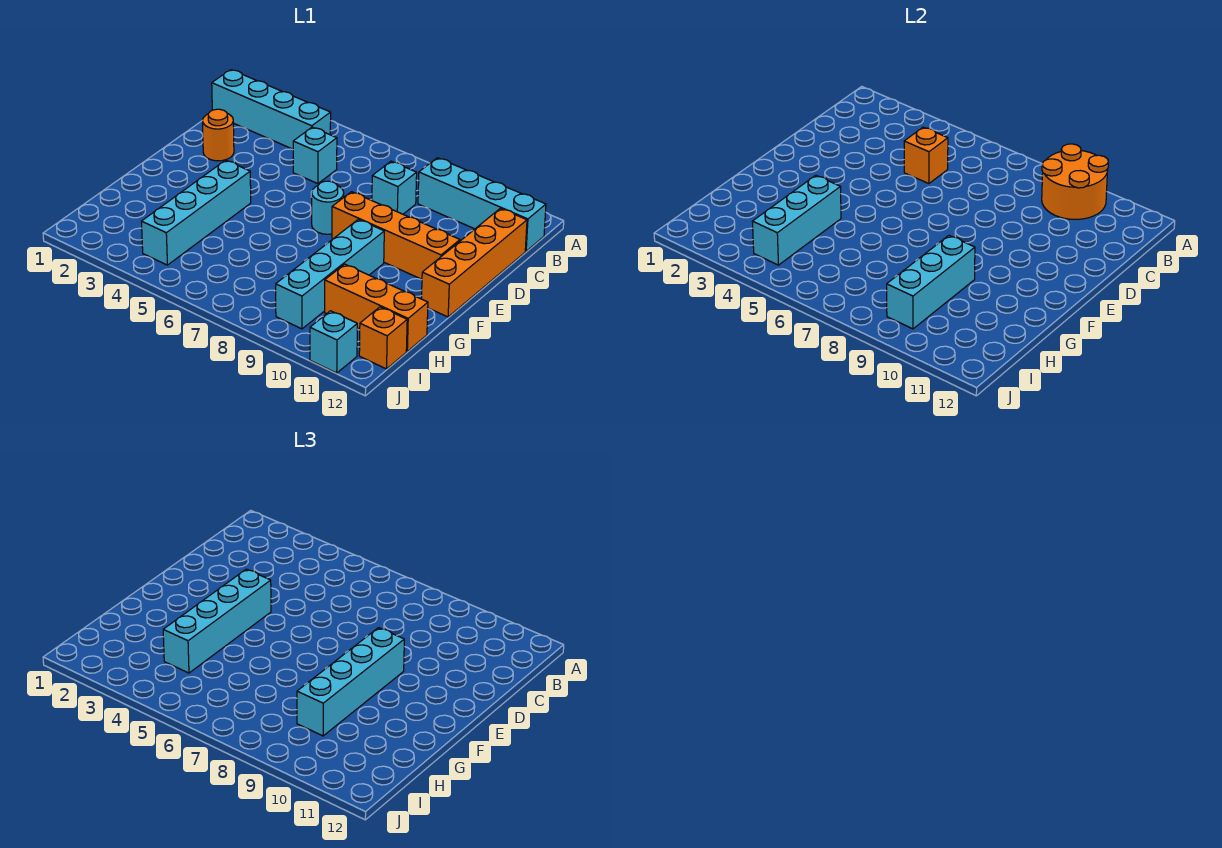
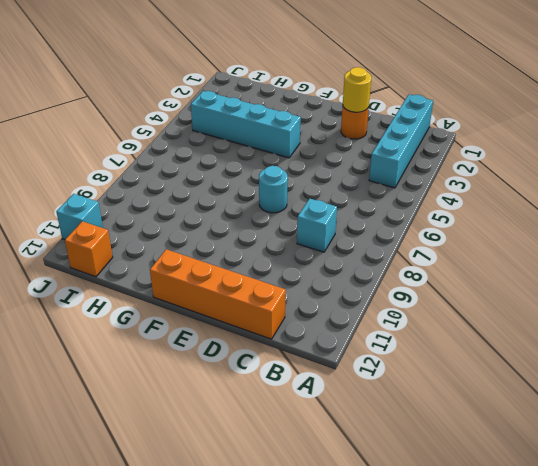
yellow round brick D2 level 2 -> none
none -> cyan brick B9:B12 level 1
none -> cyan brick C5 level 1
none -> orange brick E8:E11 level 1

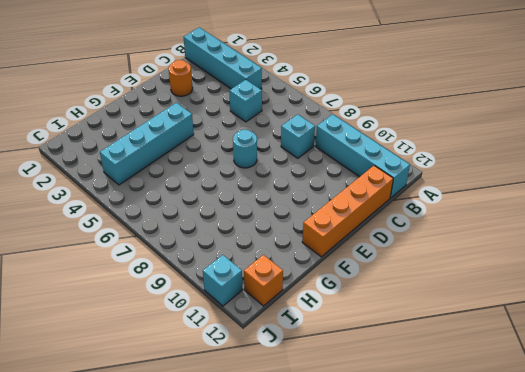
none -> orange brick E8:E11 level 1
none -> cyan brick F9:I9 level 1
none -> orange brick H10:H12 level 1

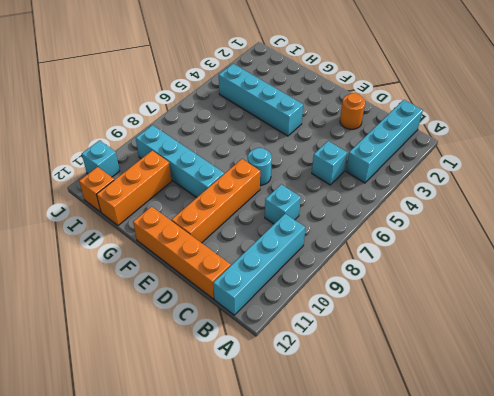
none -> orange round brick A9:B10 level 2
none -> orange brick C5 level 2
none -> cyan brick G4:I4 level 2

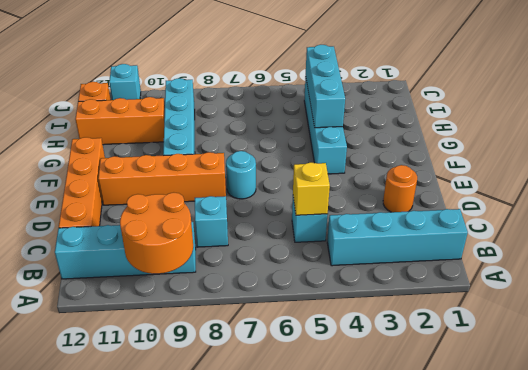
yellow brick C5 level 2 -> orange brick C5 level 2
none -> cyan brick G9:I9 level 2
none -> cyan brick E4:H4 level 3
none -> cyan brick E9:H9 level 3

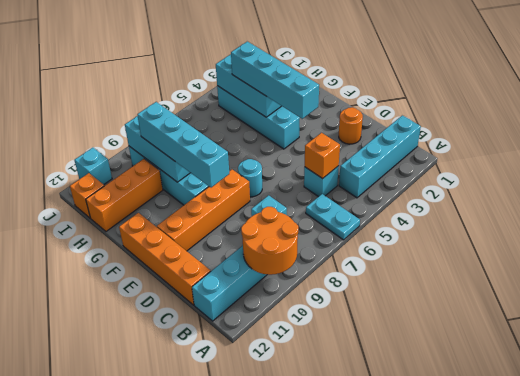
cyan plate A6:B6 level 1 -> none

